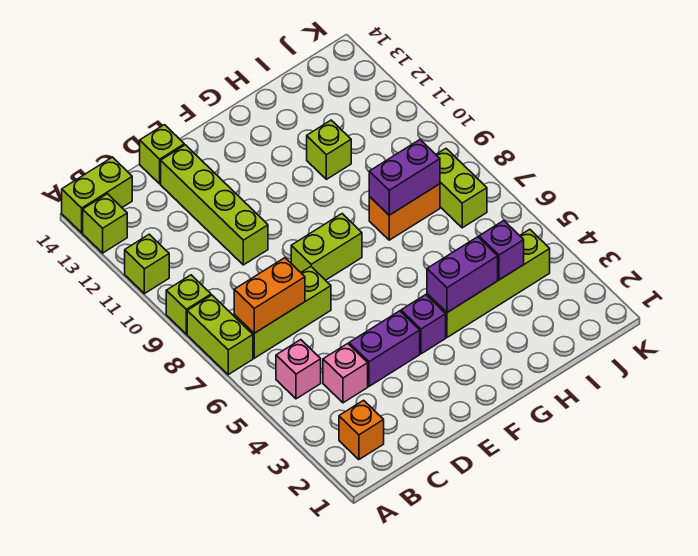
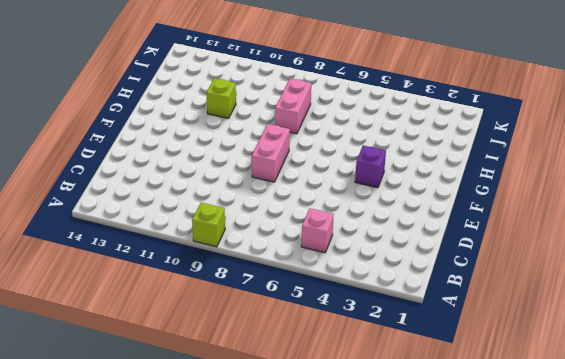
pink brick E8:F8 level 1 -> lime brick E8:F8 level 1
pink brick H8:I8 level 1 -> orange brick H8:I8 level 1
none -> lime brick A7:A8 level 1
none -> lime brick A11 level 1
none -> lime brick A13 level 1

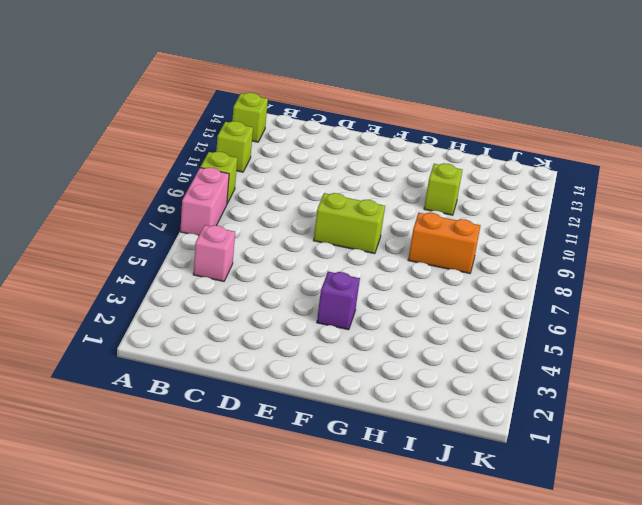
pink brick A7:A8 level 1 -> lime brick A7:A8 level 1
none -> lime brick A14:B14 level 1
none -> orange brick B2 level 1
none -> lime brick B7:D7 level 1

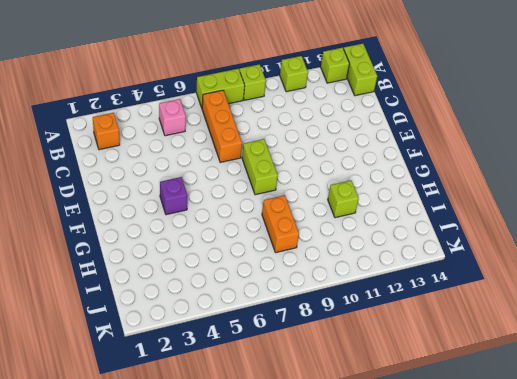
orange brick B7:D7 level 1 -> lime brick B7:D7 level 1
none -> pink brick C4 level 1
none -> purple brick D4:E4 level 1
none -> lime brick D10:D13 level 1

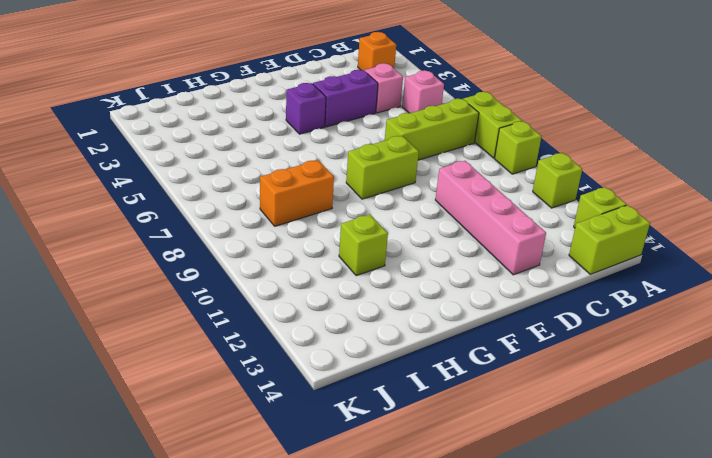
pink brick D10:D13 level 1 -> lime brick D10:D13 level 1
none -> lime brick D14 level 1
none -> lime brick G4:J4 level 1
none -> lime brick J7:J8 level 1

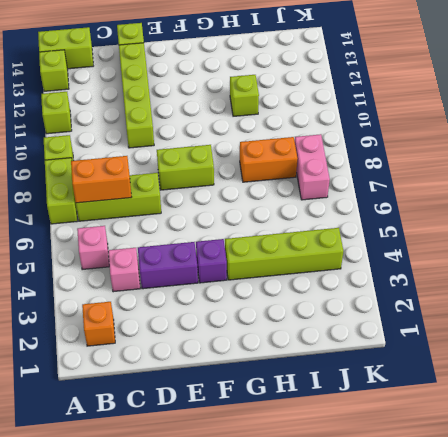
pink brick J7:J8 level 1 -> lime brick J7:J8 level 1
none -> purple brick G4:H4 level 2
none -> purple brick H8:I8 level 2
none -> purple brick I4 level 2

